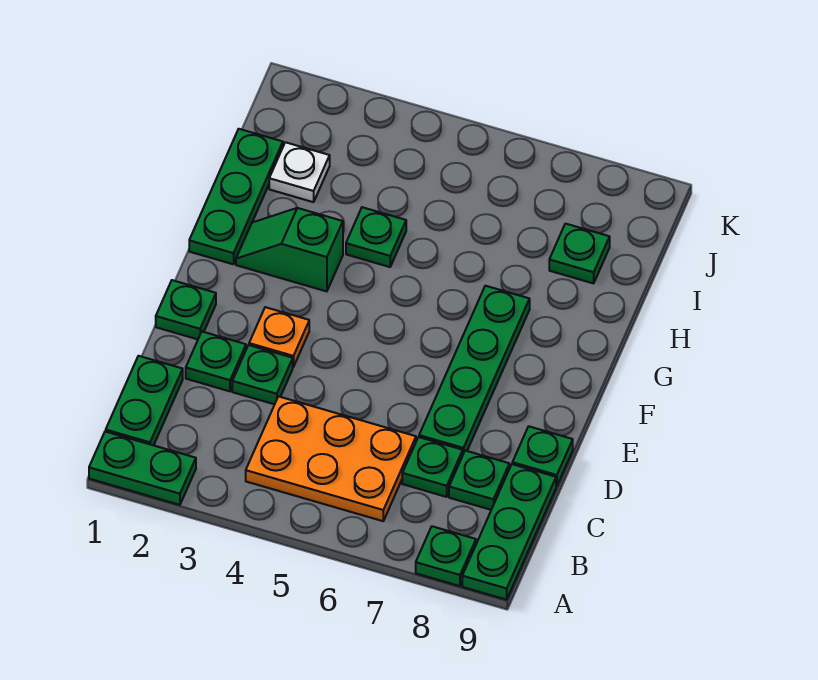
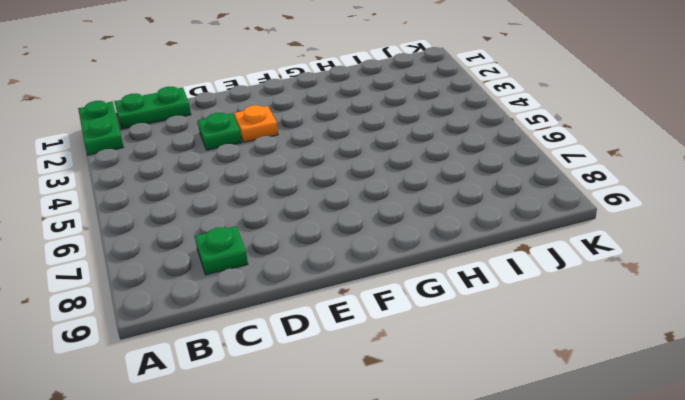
none -> green plate A8 level 1
none -> green plate A9:C9 level 1
none -> orange plate B4:C6 level 1

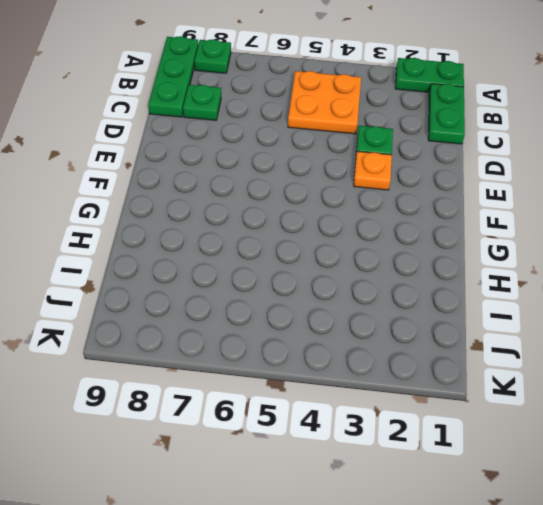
orange plate B4:C5 level 1 -> orange plate B4:C6 level 1
none -> green plate C7 level 1
none -> green plate D2 level 1
none -> green plate D7:G7 level 1

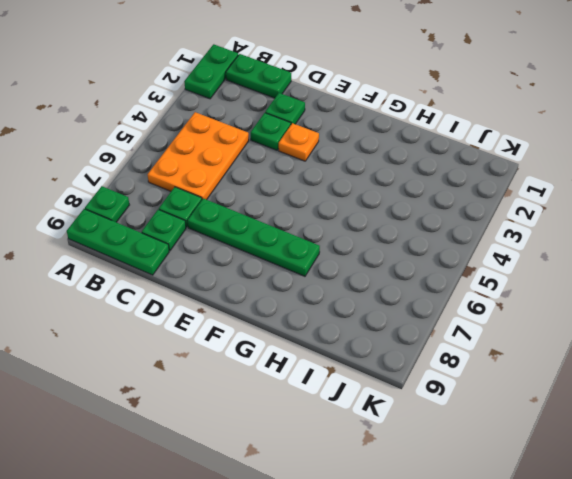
none -> green plate D9 level 1
none -> green plate E1 level 1
none -> green plate G1:I1 level 1

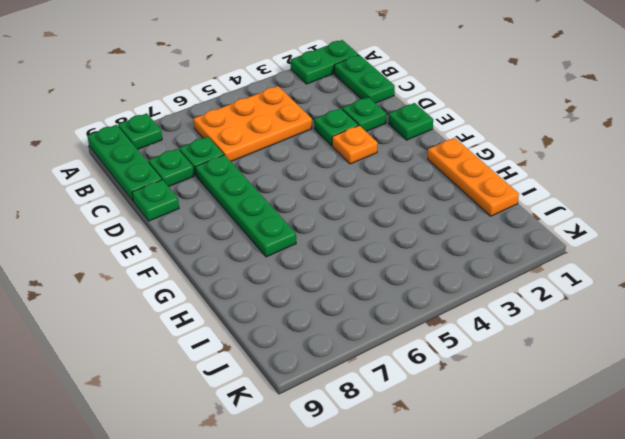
orange plate G1:I1 level 1 -> green plate G1:I1 level 1
none -> green slope G2:G3 level 1 top 3
none -> green plate H4 level 1
none -> white plate I2 level 1

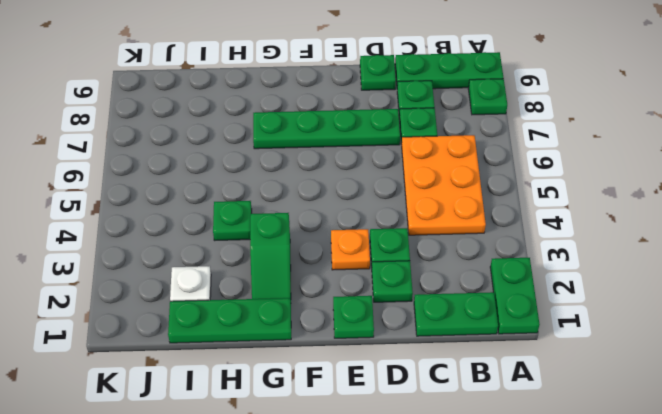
none -> green plate I8 level 1

